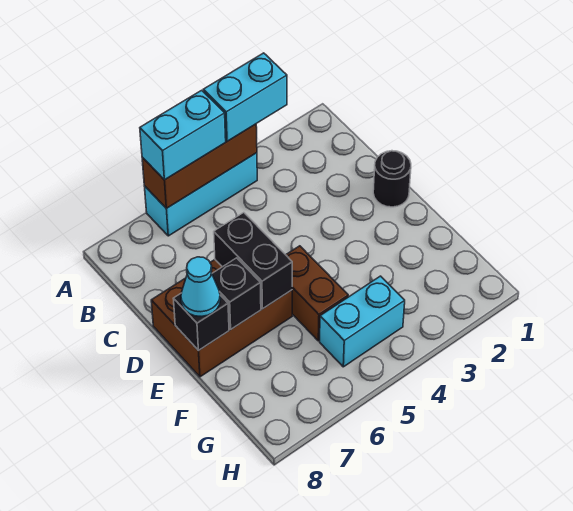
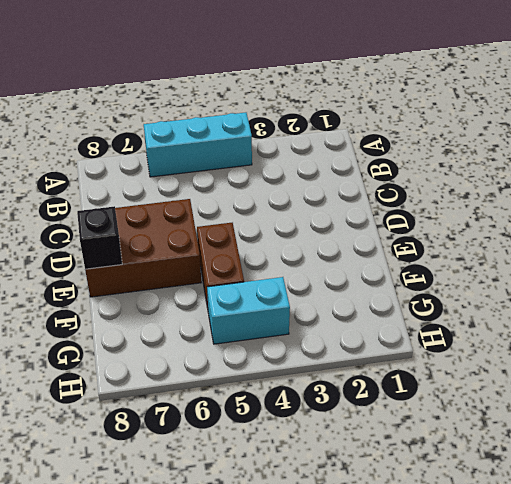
none -> black round brick D1 level 1
none -> brown brick A4:A6 level 2
none -> black brick D6:E6 level 2

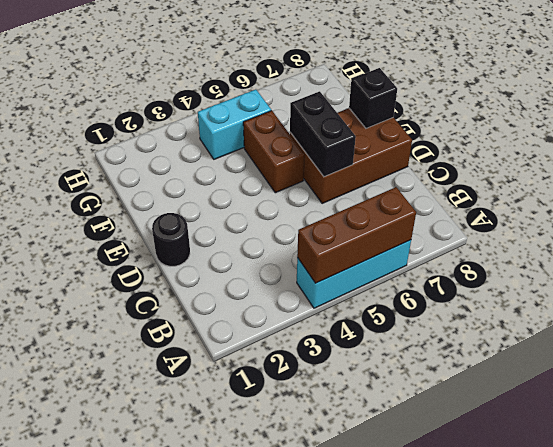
none -> black brick E7 level 2
none -> cyan brick A3:A4 level 3
none -> cyan brick A5:A6 level 3

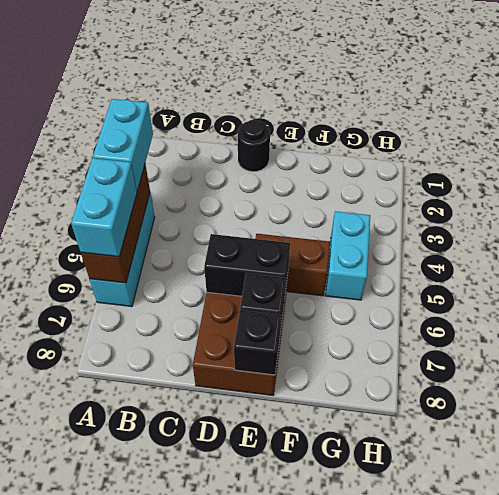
none -> cyan cone E8 level 3

